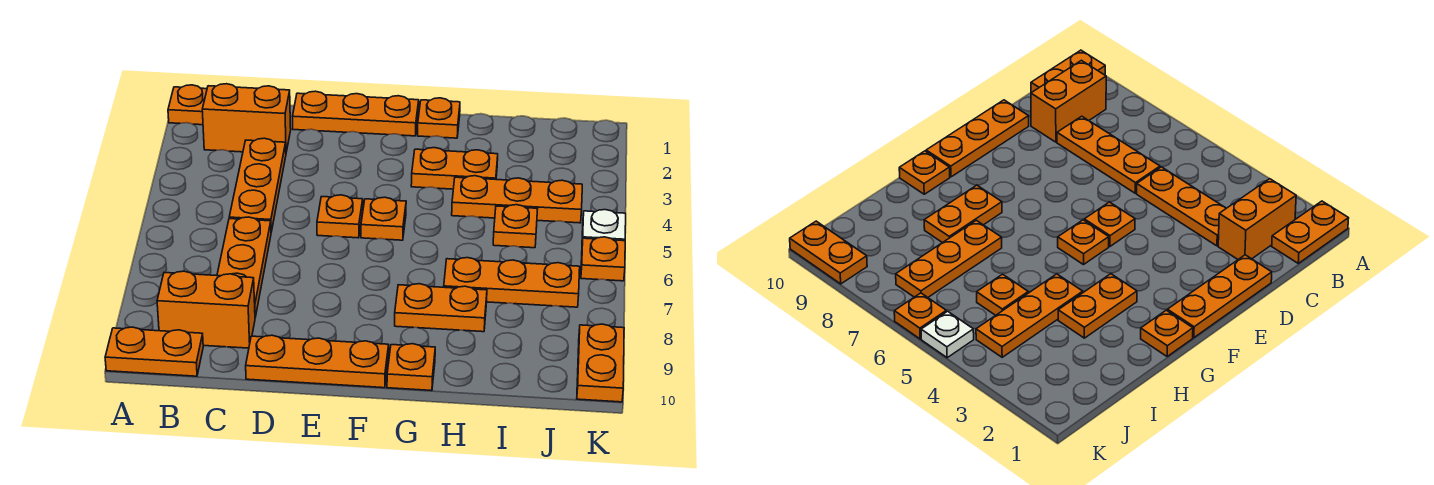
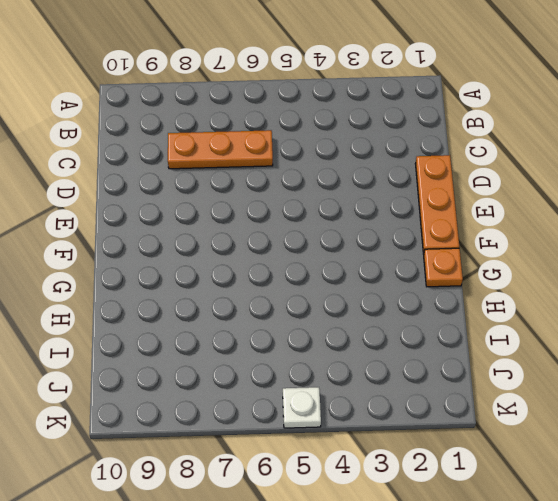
none -> orange plate A1:B1 level 1
none -> orange plate A10:B10 level 1
none -> orange brick B2:C2 level 1

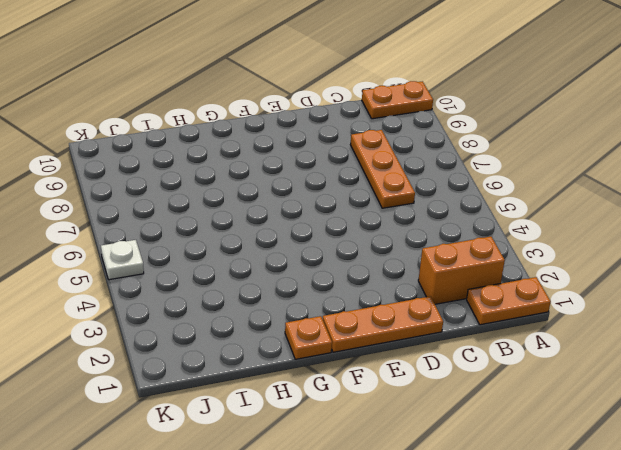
none -> orange brick B9:C9 level 1
none -> orange plate C3:C5 level 1
none -> orange plate D10:F10 level 1

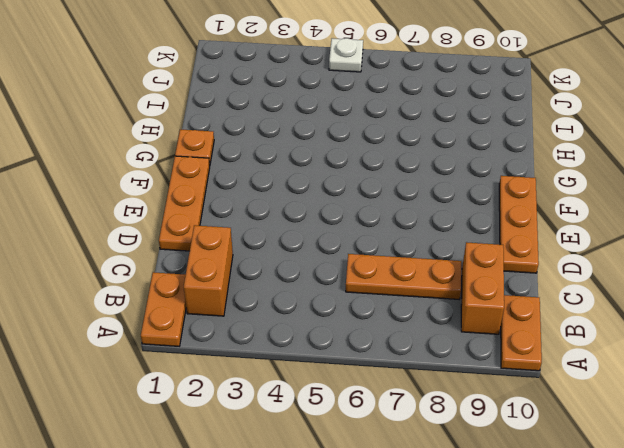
none -> orange plate C3:C5 level 1
none -> orange plate E5 level 1
none -> orange plate F5 level 1

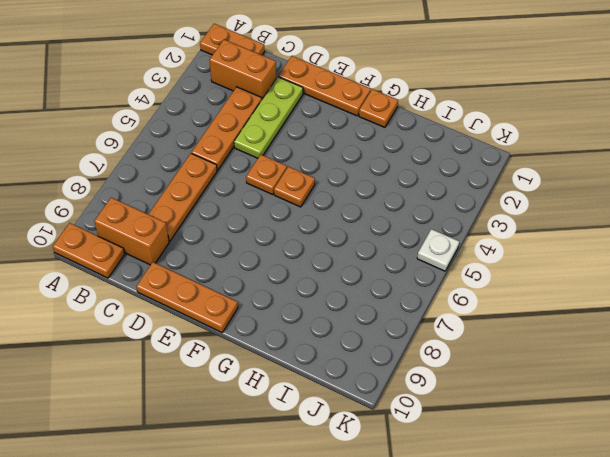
lime plate D2:D4 level 1 -> none
none -> orange plate G3:H3 level 1
none -> orange plate G8:H8 level 1
none -> orange plate G10 level 1

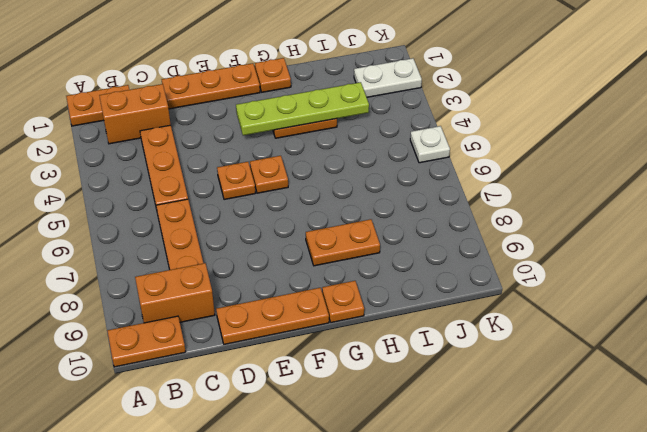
lime plate F3:I3 level 2 -> none
white plate J2:K2 level 1 -> none
none -> orange plate H4:J4 level 1
none -> orange plate H7:J7 level 1
none -> orange plate I5 level 1

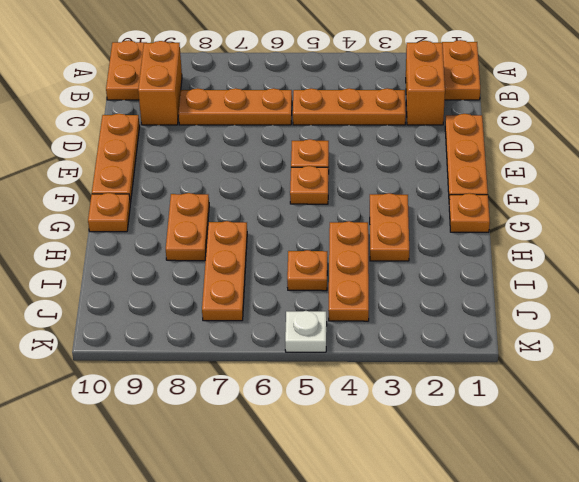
none -> orange plate K6 level 1
none -> orange plate K9:K10 level 1

